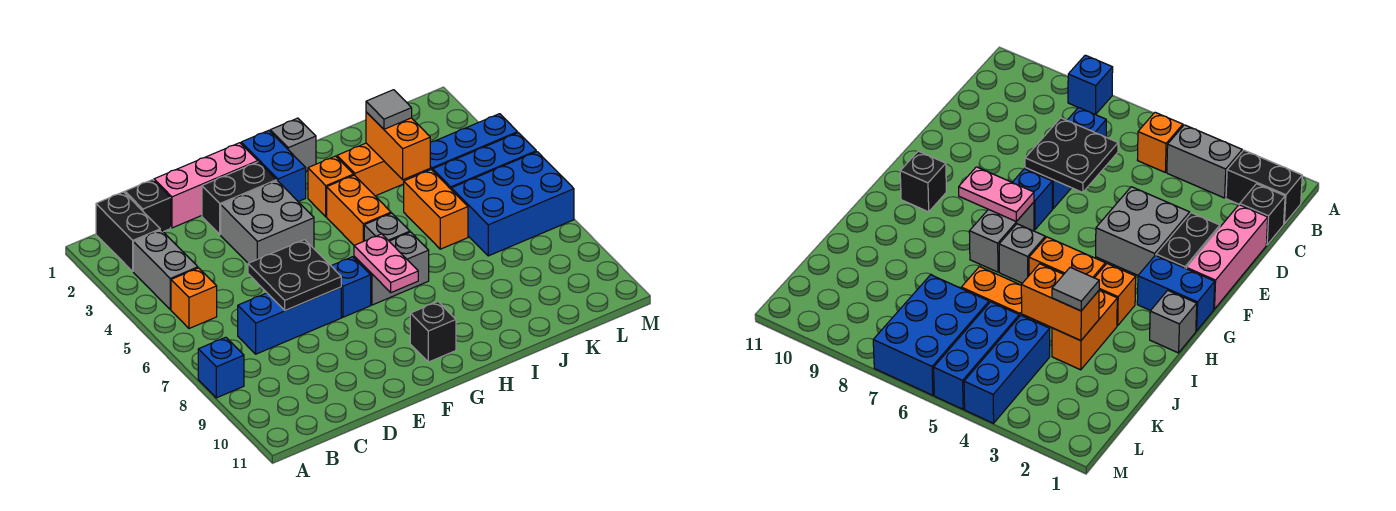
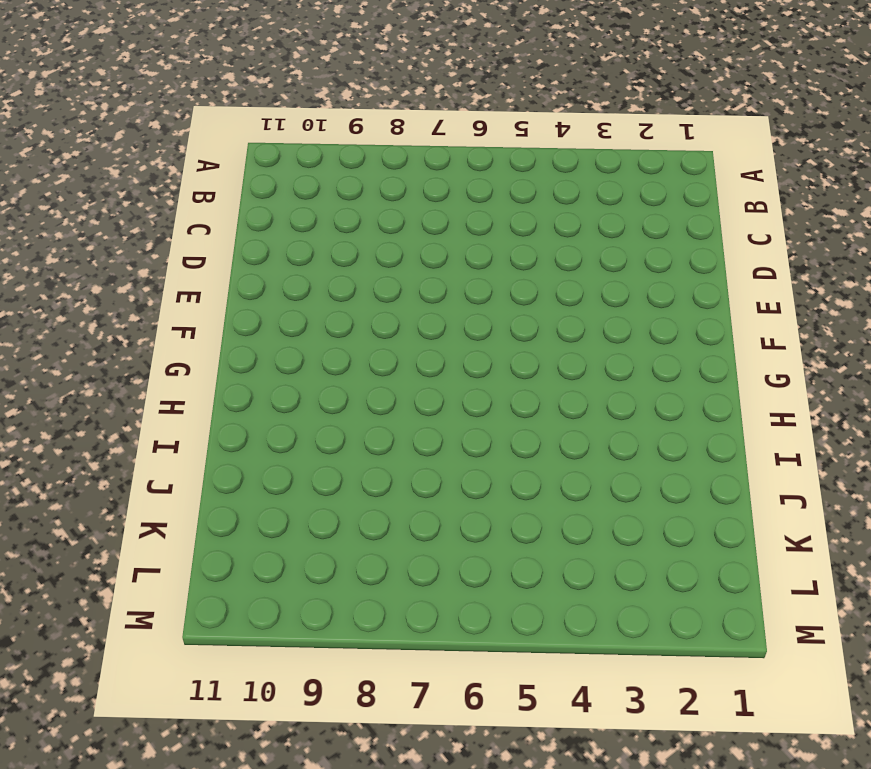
none -> blue brick A8 level 1
none -> black brick B1:B2 level 1
none -> grey brick B3:B4 level 1

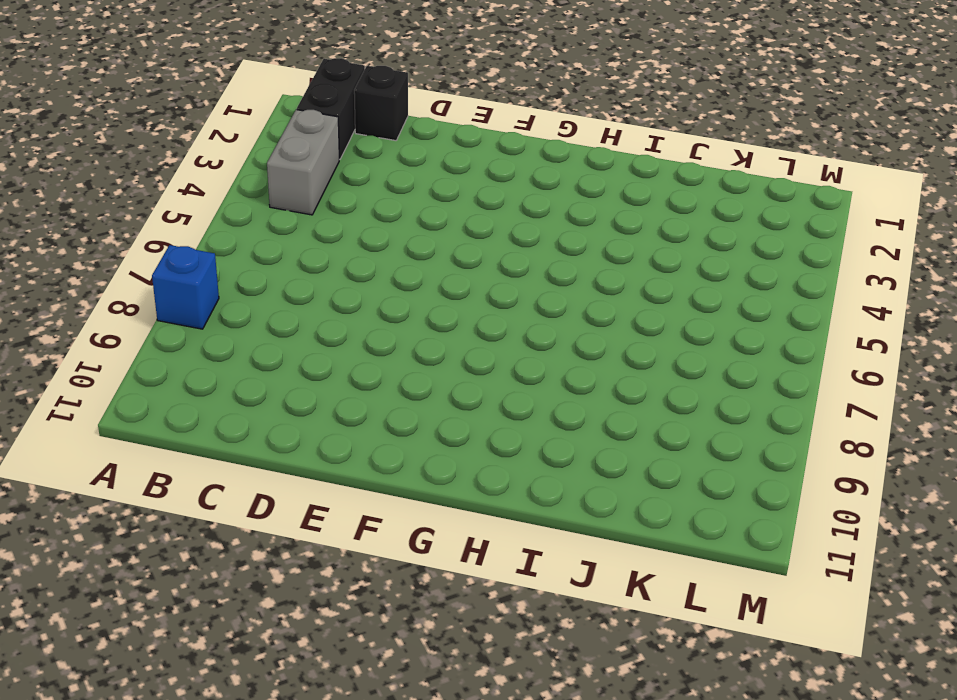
none -> orange brick B5 level 1
none -> blue brick C7:E7 level 1
none -> pink brick D1:F1 level 1

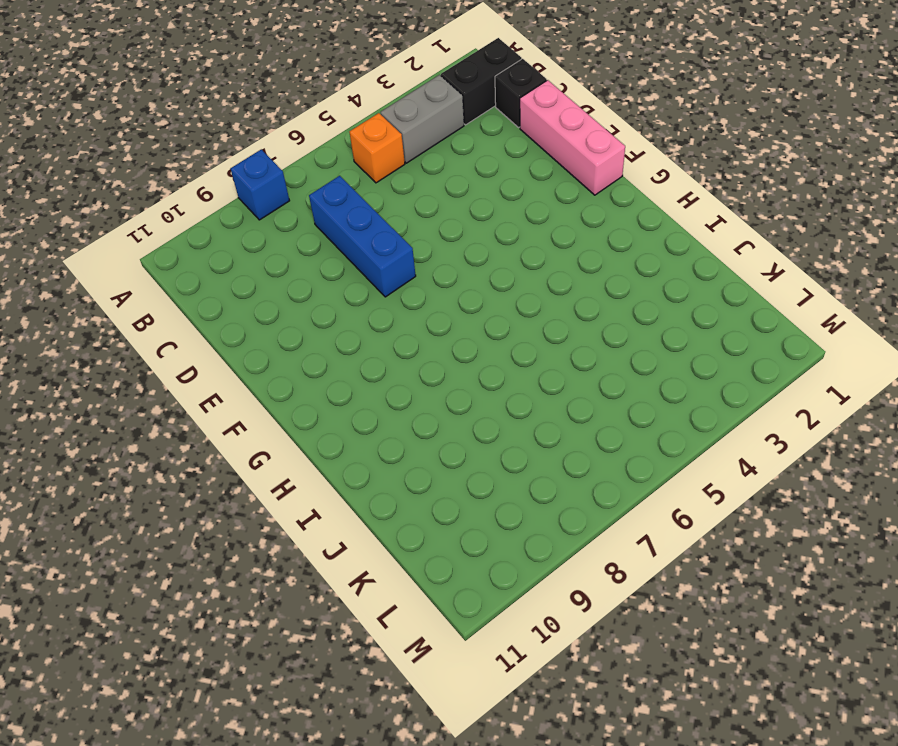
none -> black brick E2:F2 level 1
none -> grey brick E3:F4 level 1
none -> blue brick F7 level 1

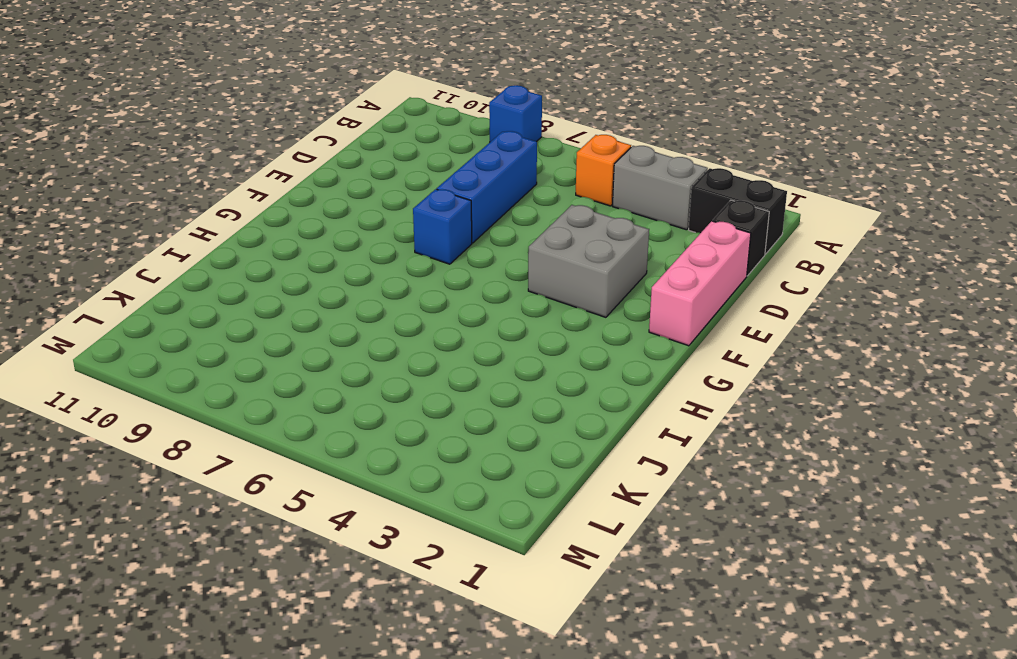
none -> black brick E2:F2 level 1
none -> blue brick G1:G2 level 1
none -> grey brick G7:H7 level 1

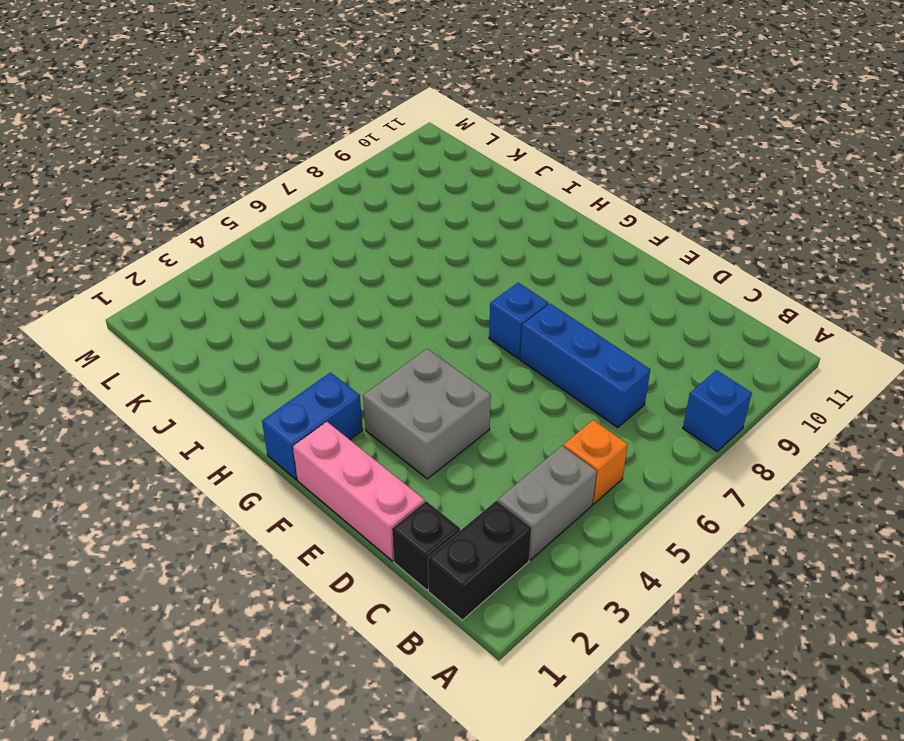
none -> black brick E2:F2 level 1
none -> grey brick G7:H7 level 1
none -> black brick G10 level 1

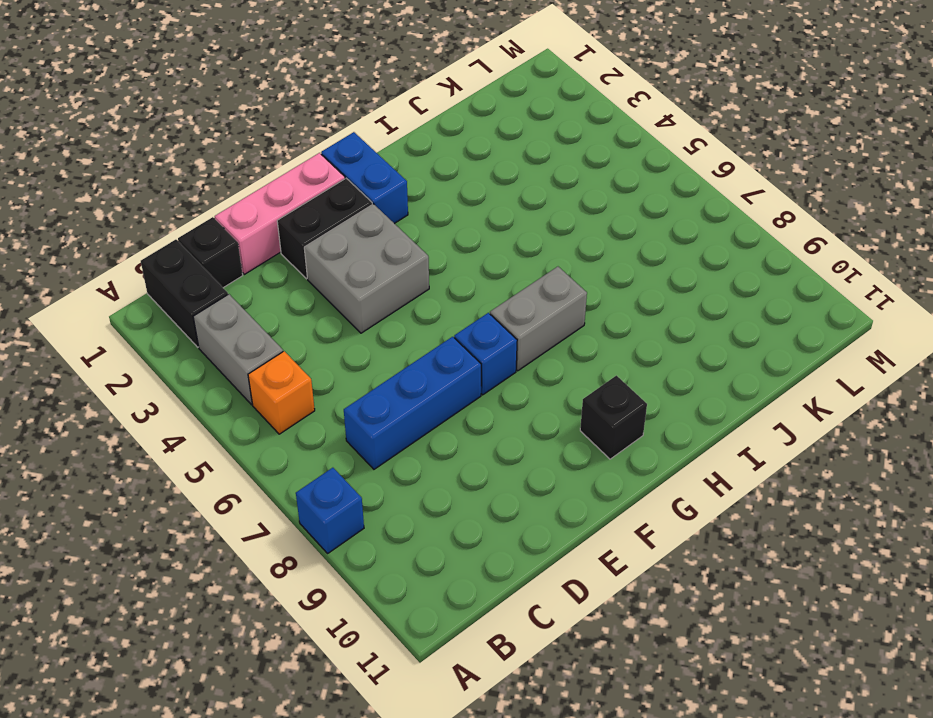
none -> grey brick H1 level 1
none -> orange brick H3 level 1
none -> orange brick H4:H5 level 1

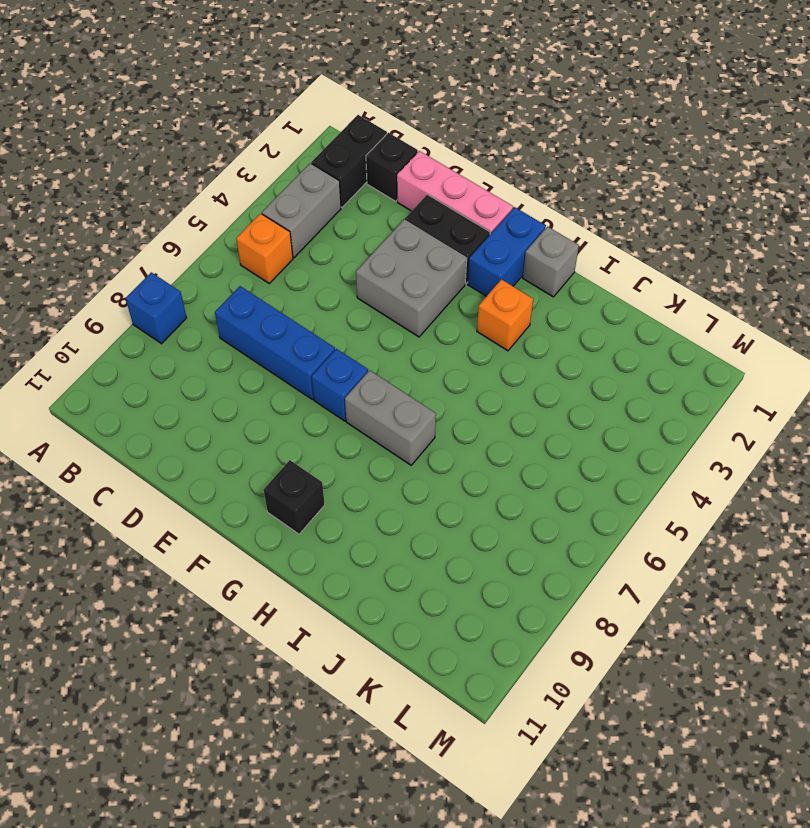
none -> orange brick H4:H5 level 1
none -> grey brick H6 level 1
none -> orange brick I3:J3 level 1

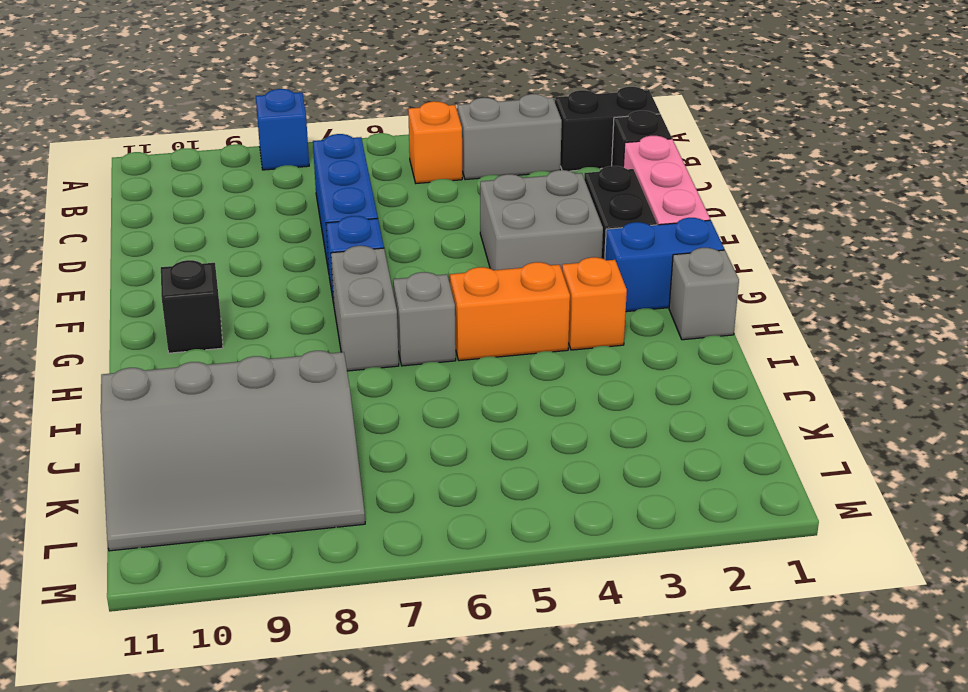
grey slope J8:L11 level 1 top J -> none
none -> orange brick I3:J3 level 1
none -> orange brick J5:J6 level 1
none -> blue brick K4:M4 level 1

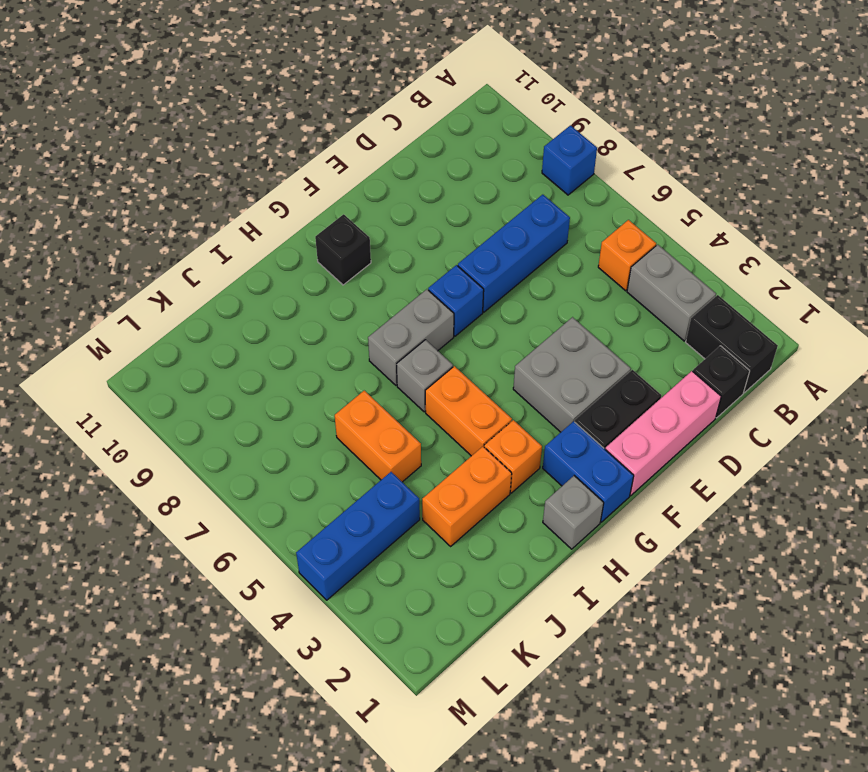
none -> blue brick K5:M5 level 1
none -> blue brick K6:M7 level 1
none -> black plate D6:E7 level 2

